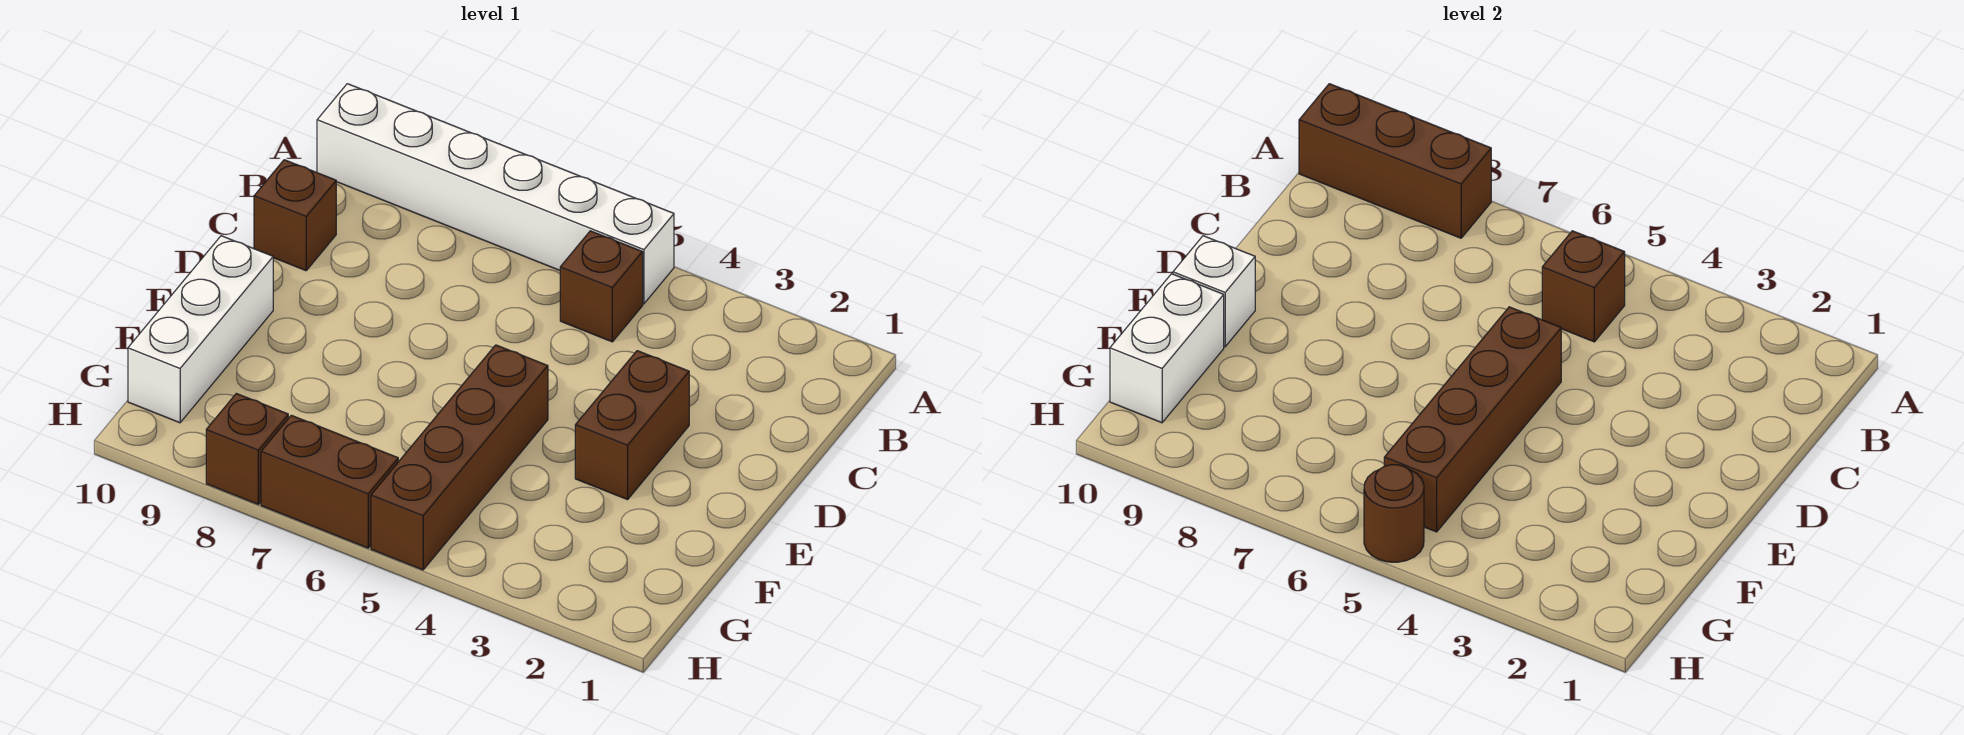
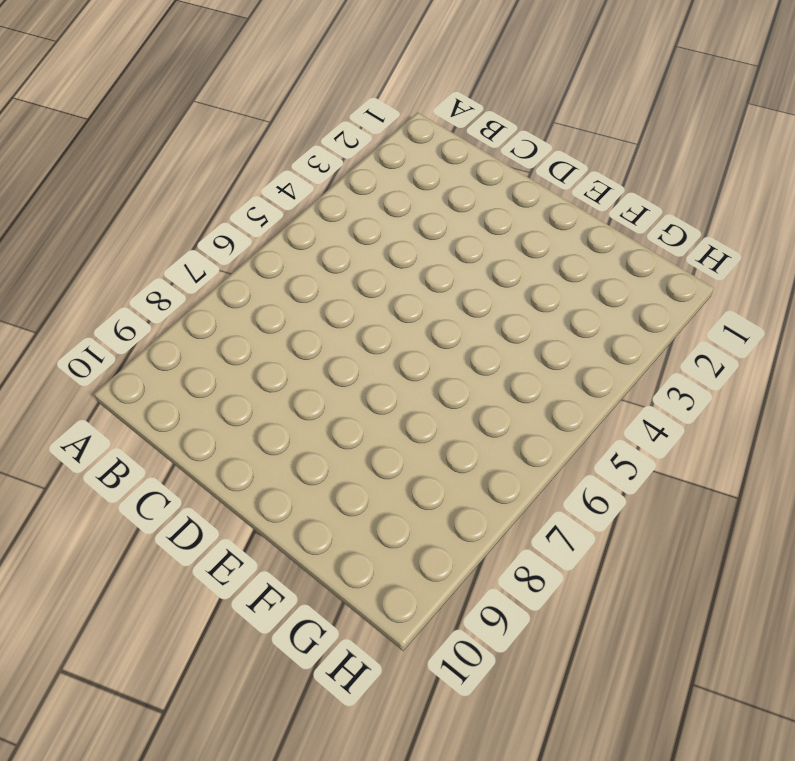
none -> white brick A5:A10 level 1
none -> brown brick B5 level 1
none -> brown brick C10 level 1

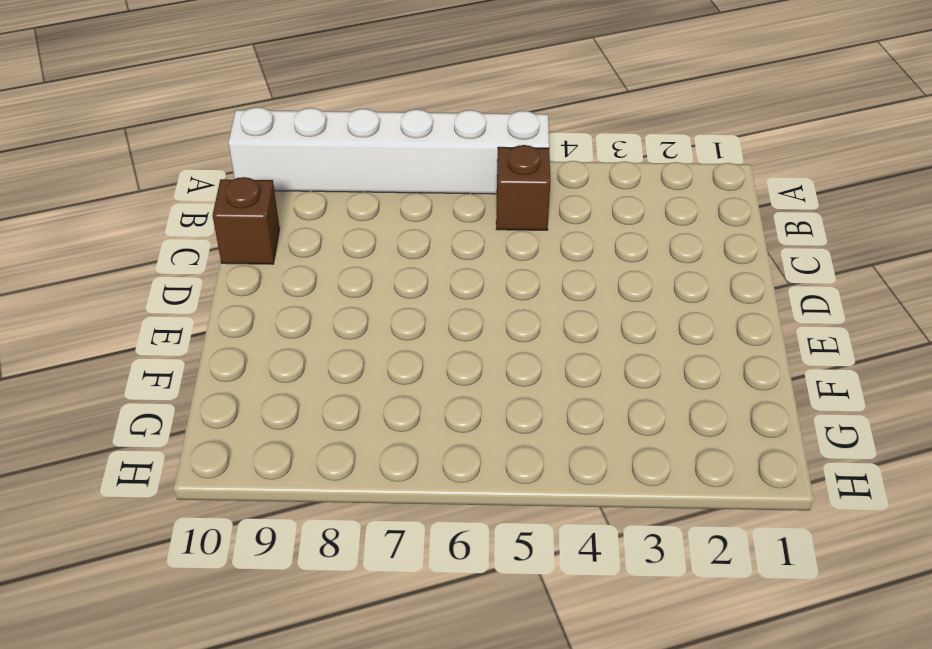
none -> brown brick D3:E3 level 1
none -> brown brick E5:H5 level 1
none -> white brick E10:G10 level 1

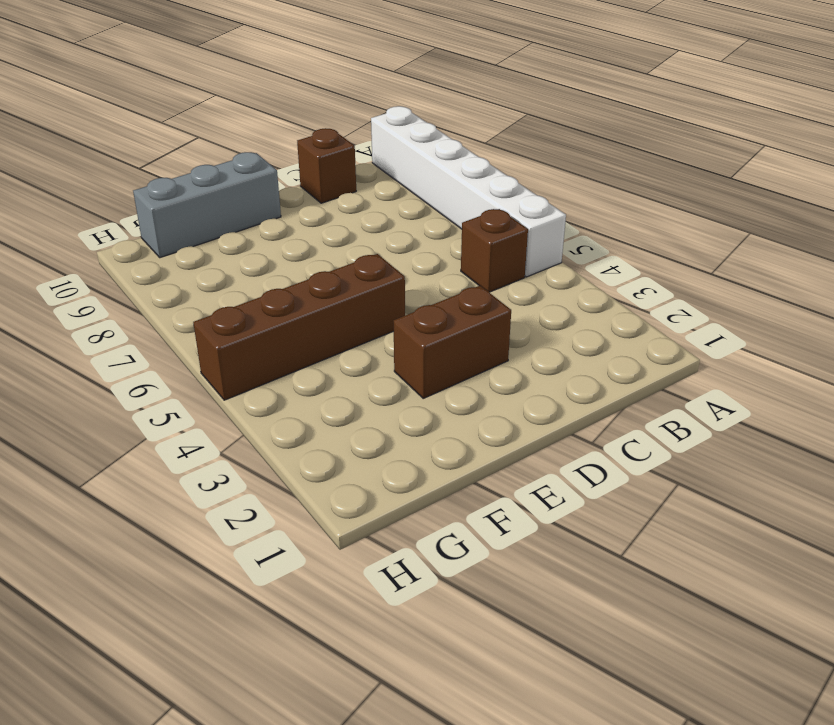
grey brick E10:G10 level 1 -> white brick E10:G10 level 1
none -> brown brick H6:H7 level 1
none -> brown brick H8 level 1
none -> brown brick A8:A10 level 2

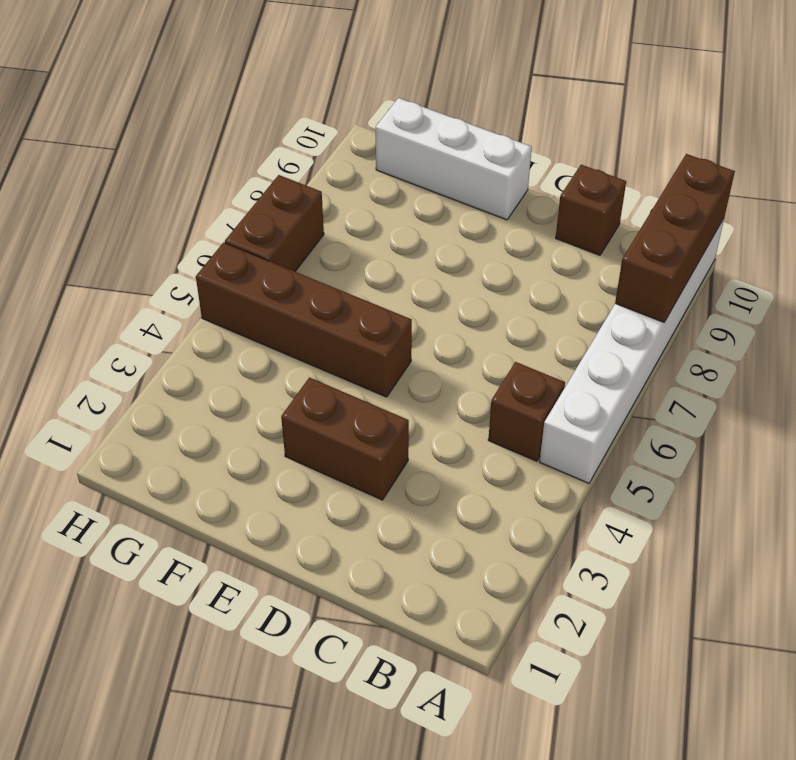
none -> brown brick H8 level 1
none -> brown brick B5 level 2
none -> brown brick D5:G5 level 2

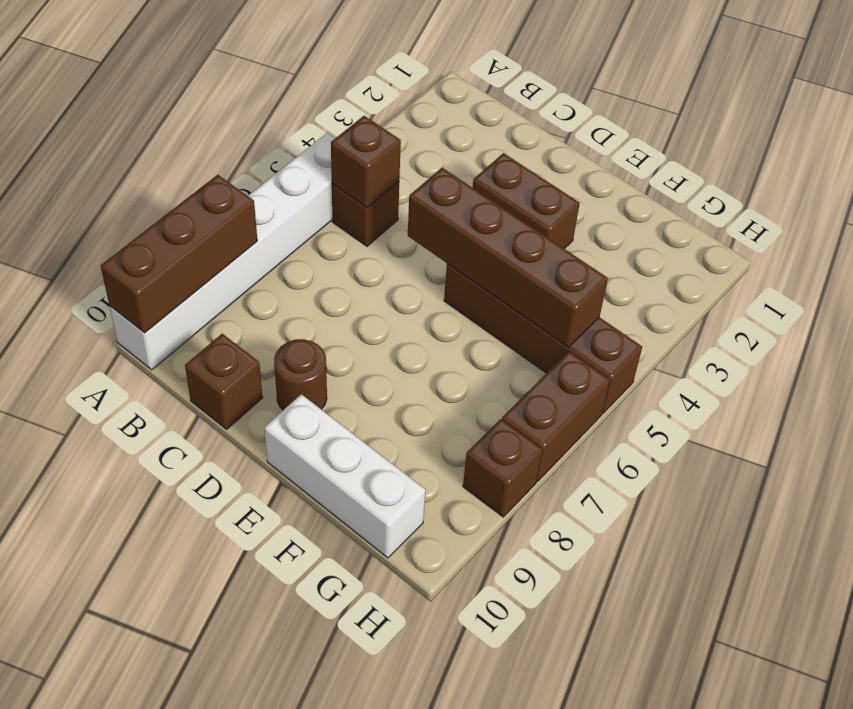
brown round brick D9 level 1 -> brown round brick H5 level 2
none -> white brick E10 level 2
none -> white brick F10:G10 level 2

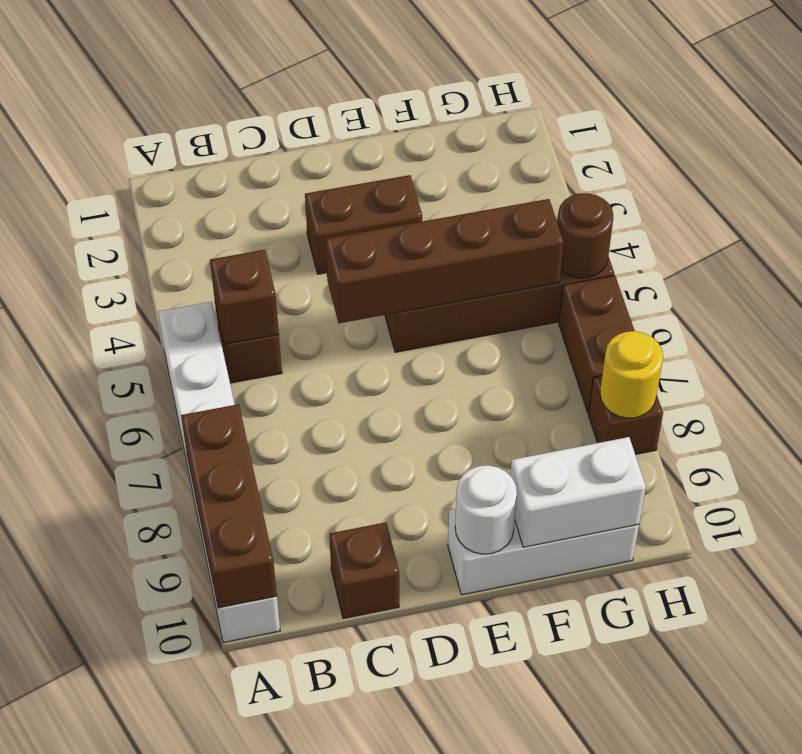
white round brick E10 level 2 -> white brick E10 level 2
yellow round brick H8 level 2 -> none

